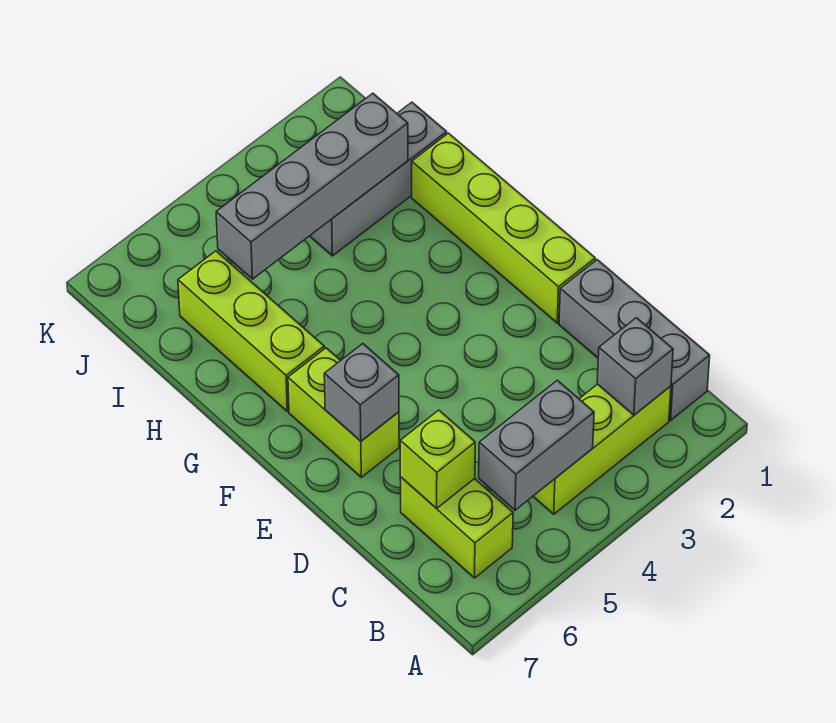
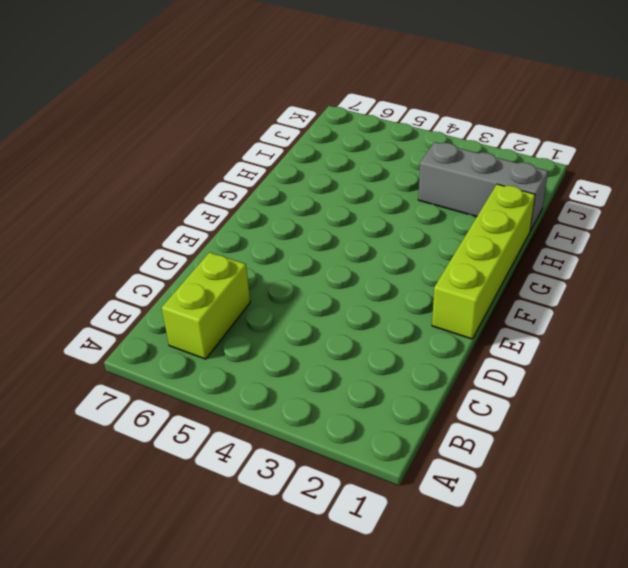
none -> grey brick B1:D1 level 1
none -> lime brick B2:B4 level 1
none -> lime brick E6:F6 level 1

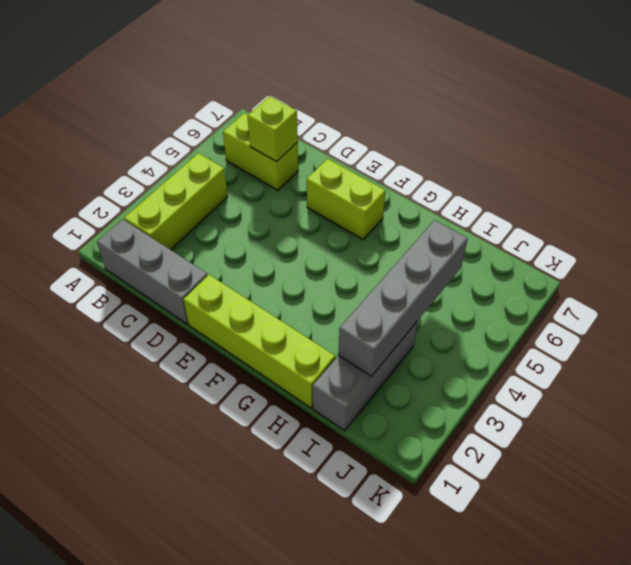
none -> lime brick G6:I6 level 1
none -> grey brick B2 level 2
none -> grey brick B4:B5 level 2

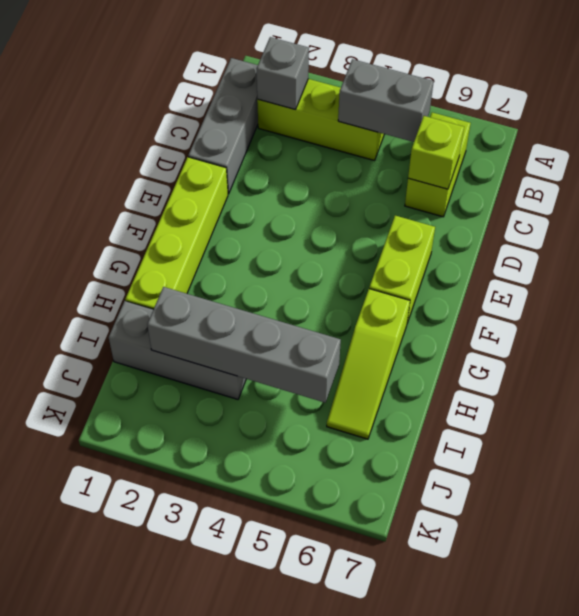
lime slope G6:I6 level 1 top G -> lime brick G6:I6 level 1
none -> grey brick E6 level 2

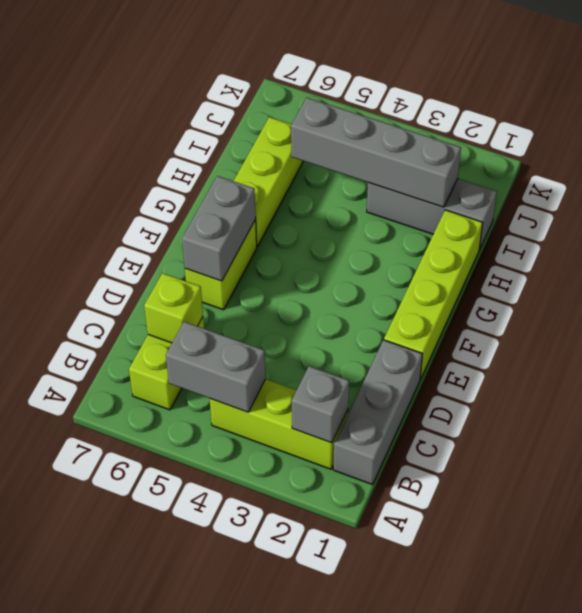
grey brick E6:F6 level 2 -> grey brick E6 level 2

